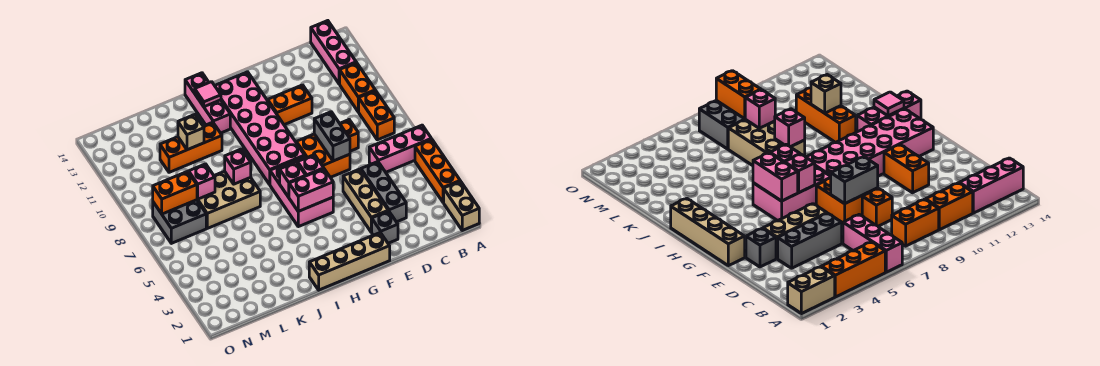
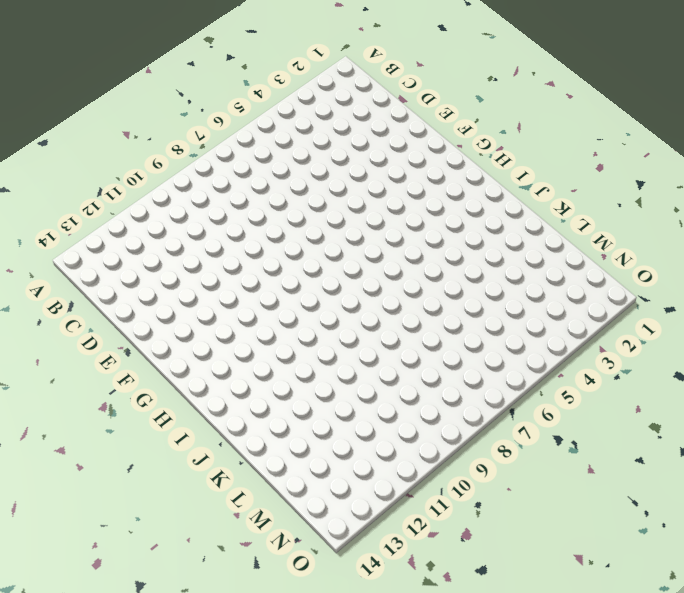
none -> tan brick A1:A2 level 1
none -> orange brick A3:A5 level 1
none -> pink brick A6:C6 level 1

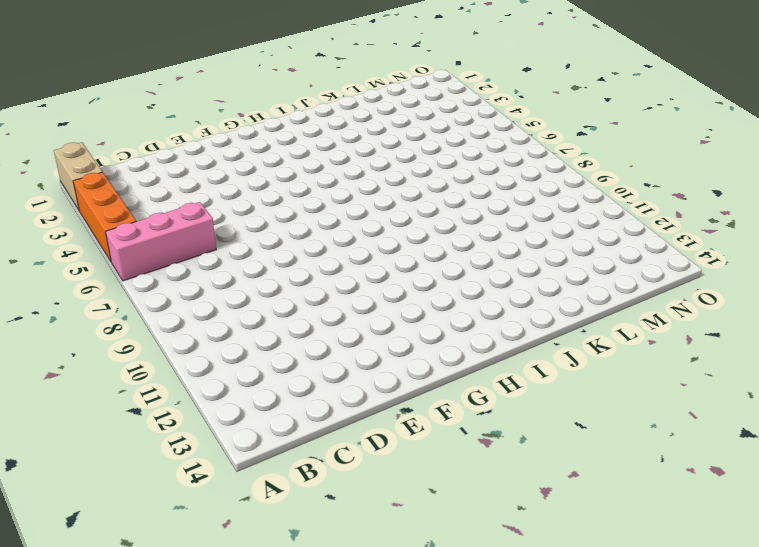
none -> orange brick B8:B9 level 1
none -> orange brick B10:B11 level 1
none -> pink brick B12:B14 level 1

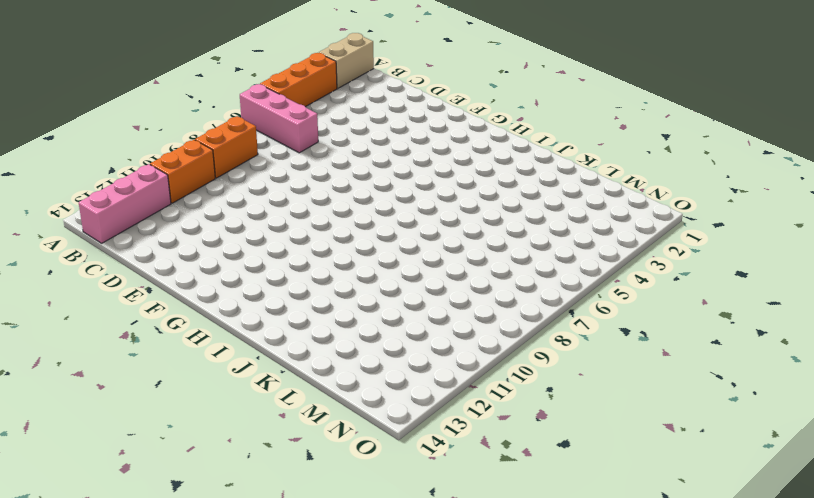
none -> grey brick D3:D5 level 1
none -> orange brick D8 level 1
none -> grey brick E2 level 1

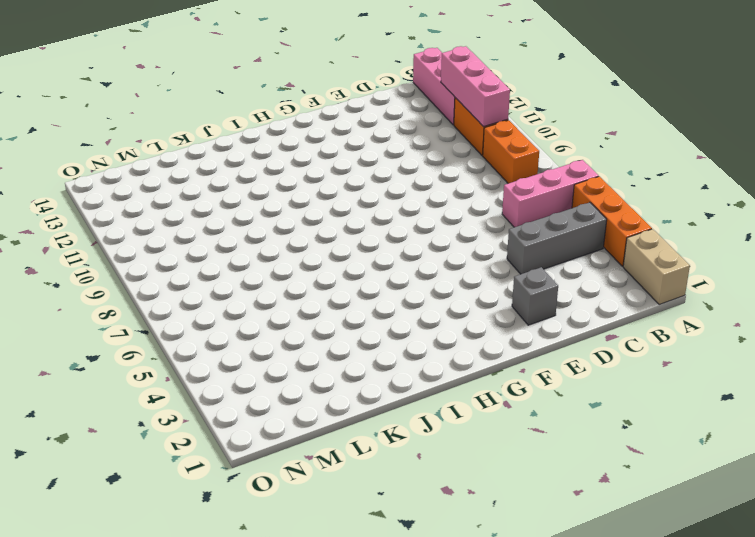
grey brick B4:D4 level 1 -> grey brick D3:D5 level 1
pink brick B10:B12 level 2 -> pink brick I12:I14 level 1
none -> orange brick D8 level 1
none -> tan brick E3:E5 level 1
none -> orange brick E7:F8 level 1

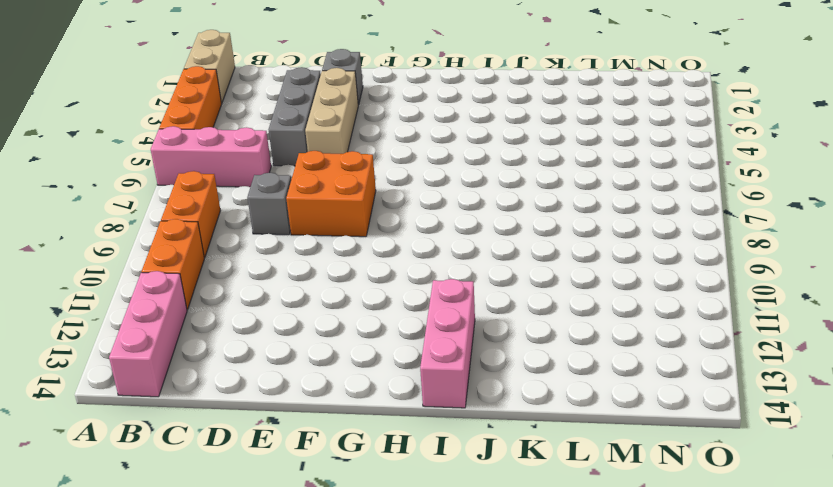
grey brick D8 level 1 -> orange brick D8 level 1
none -> orange brick E11:F11 level 1
none -> tan brick F1:I1 level 1
none -> pink brick G5:H7 level 1

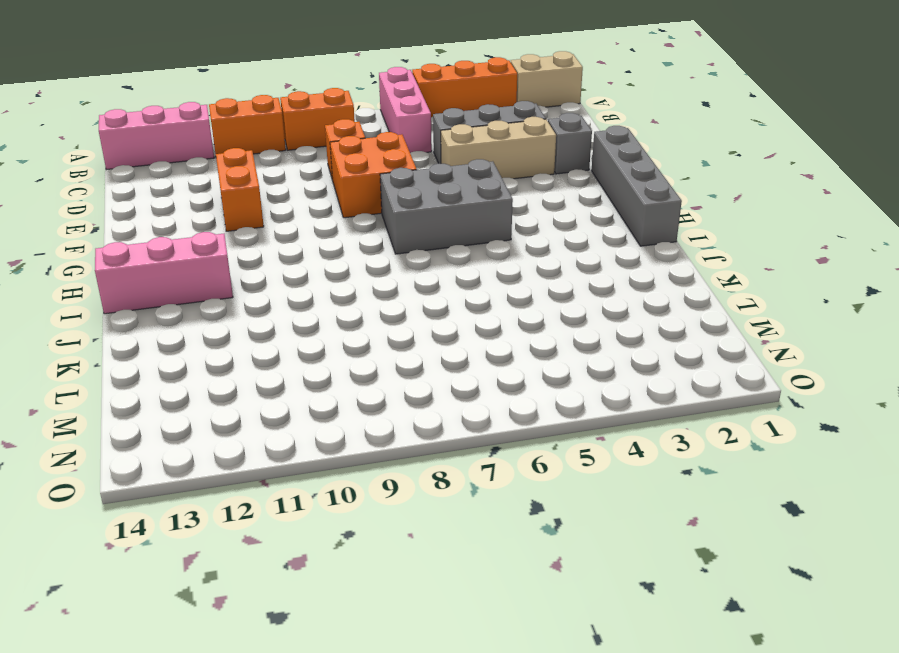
grey brick F1:I1 level 1 -> tan brick F1:I1 level 1
grey brick G5:H7 level 1 -> pink brick G5:H7 level 1
none -> pink brick G8:H13 level 1
none -> tan brick J7:L8 level 1
none -> orange brick J11:L11 level 1

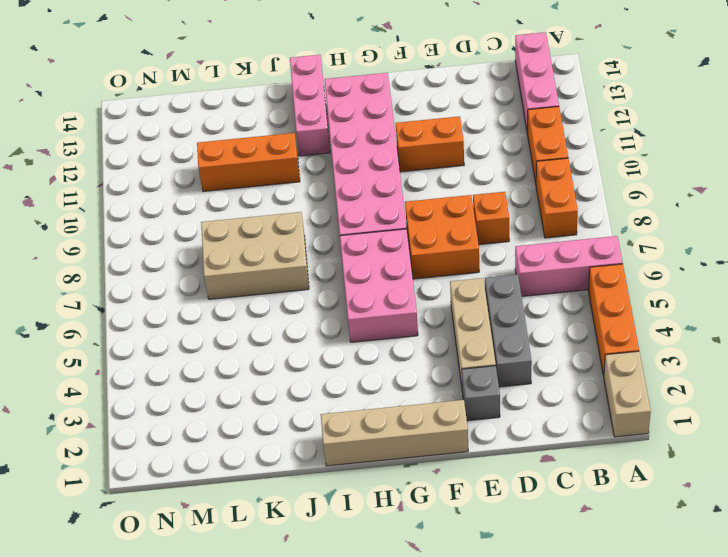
none -> grey brick M7:N8 level 1
none -> grey brick E7:E8 level 2
none -> pink brick G5:H5 level 2

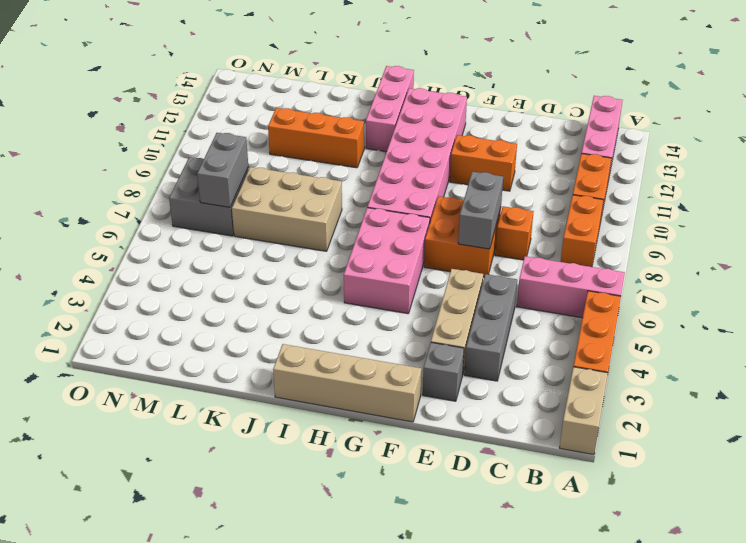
grey brick M7:M8 level 2 -> orange brick M8:N8 level 2
none -> pink brick G5:H5 level 2
none -> pink brick G6 level 2
none -> pink brick H6 level 2

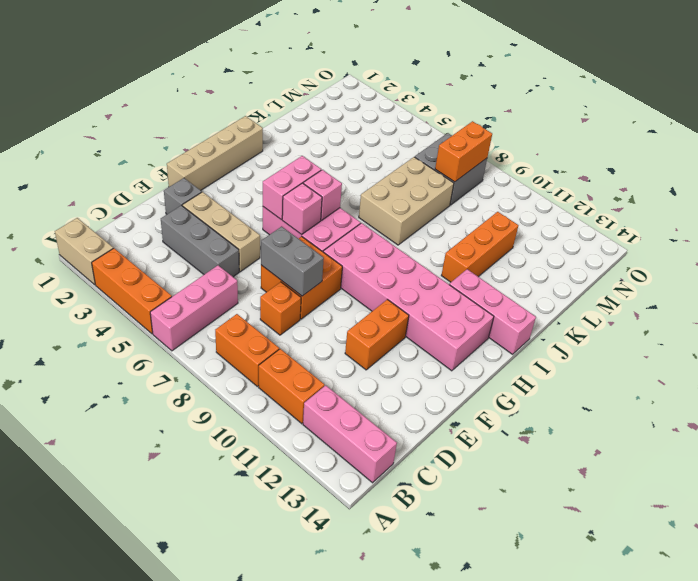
none -> pink tile I13 level 2
none -> pink brick J8 level 2
none -> tan brick K11 level 2

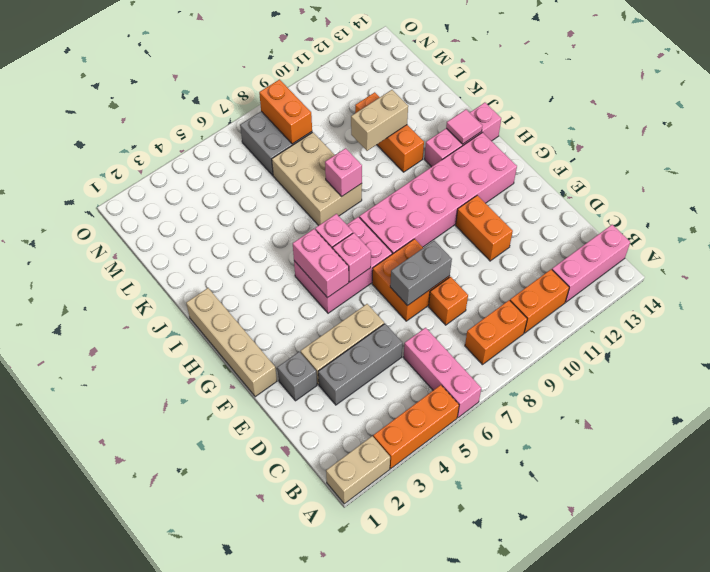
tan brick K10:K11 level 2 -> tan brick K11 level 2
none -> pink brick L8 level 2

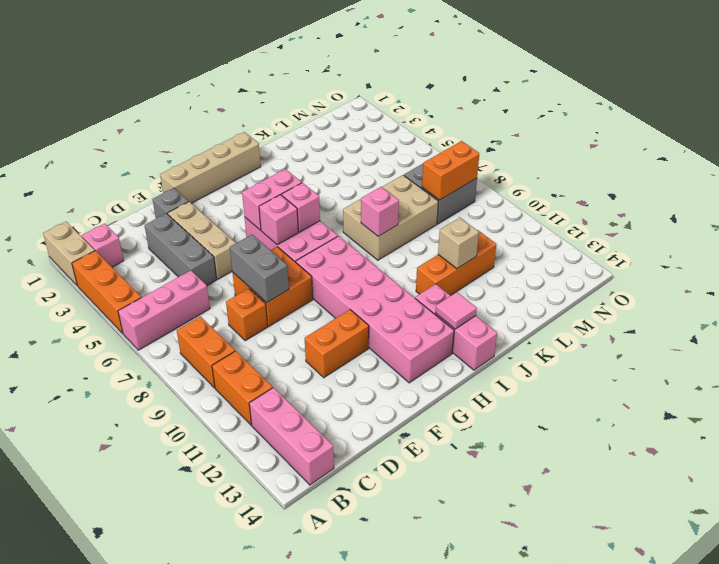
pink brick B2 level 1 -> pink brick L8 level 2

